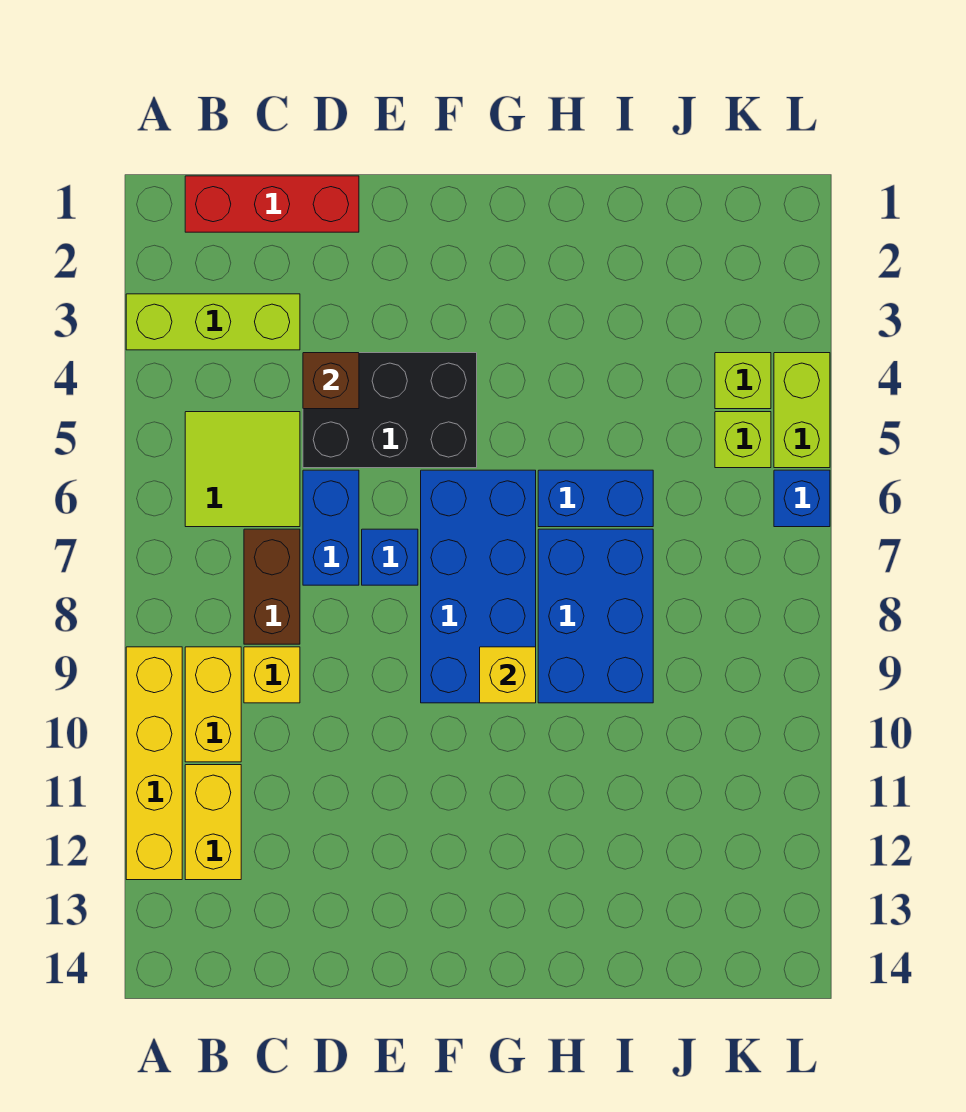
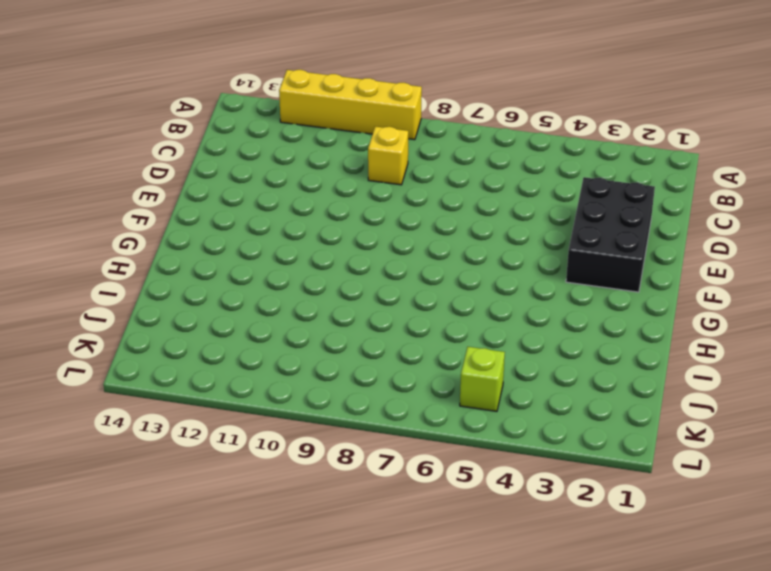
black brick D2:F3 level 1 -> black brick D4:F5 level 1
none -> lime brick A3:C3 level 1
none -> red brick B1:D1 level 1
none -> lime tile B5:C6 level 1

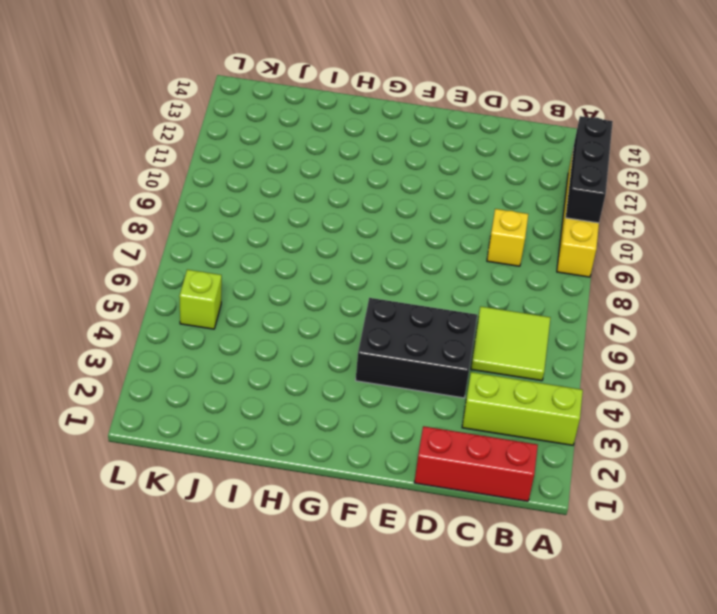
black brick A10:A12 level 2 -> none
none -> yellow brick B9:B10 level 1
none -> yellow brick B11:B12 level 1
none -> brown brick C7:C8 level 1

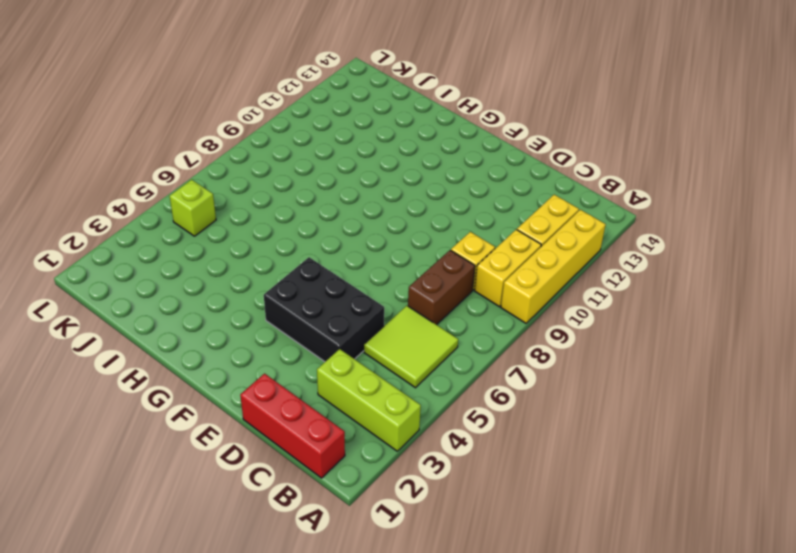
none -> blue brick D6:D7 level 1
none -> blue brick E7 level 1
none -> blue brick F6:G9 level 1

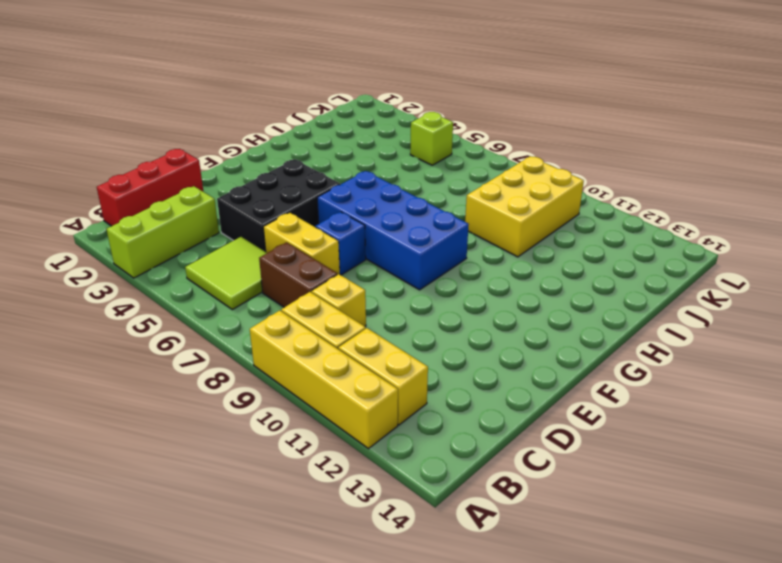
yellow brick D6:D7 level 1 -> blue brick D6:D7 level 1
yellow brick I9:K10 level 1 -> blue brick H7:I9 level 1
none -> blue brick H6:I6 level 1
none -> lime brick K4 level 1
none -> lime brick L4:L5 level 1

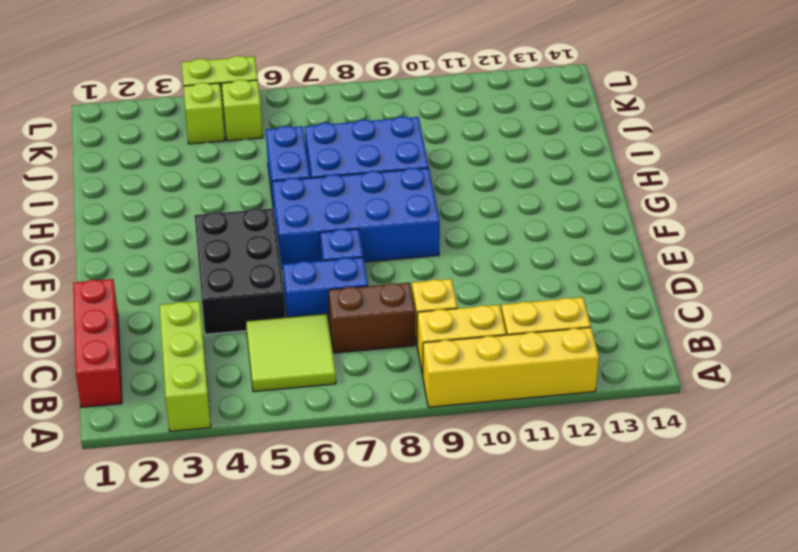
none -> blue brick L6 level 1
none -> brown brick D4 level 2
none -> yellow brick G9 level 2

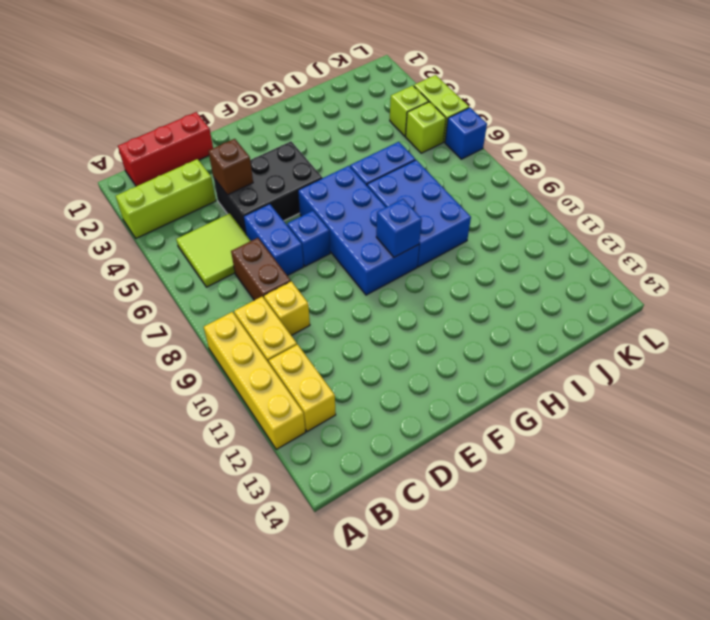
blue brick G9 level 2 -> yellow brick G9 level 2

